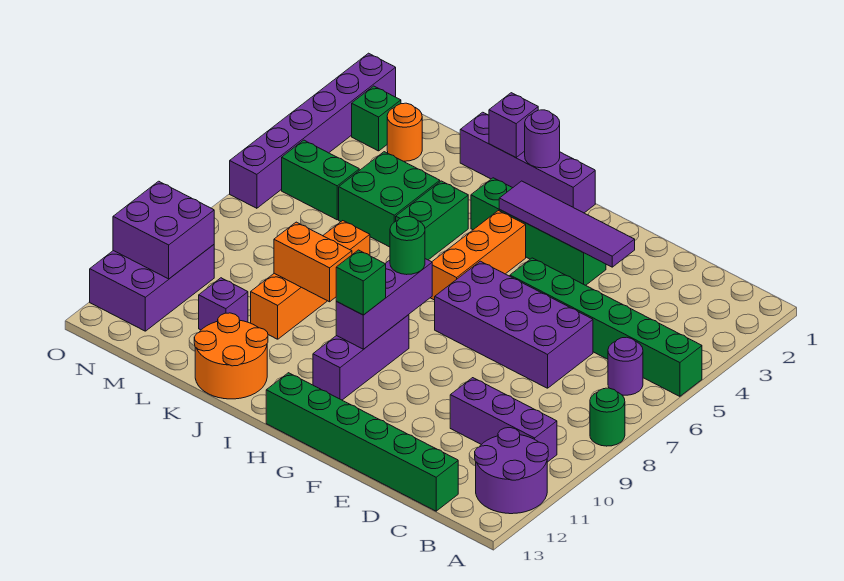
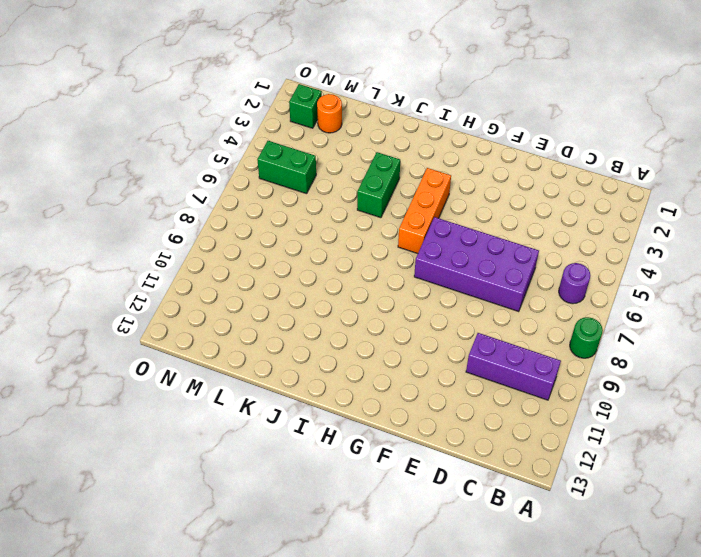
none -> green brick A5:F5 level 1
none -> purple round brick A11:B12 level 1
none -> green brick C13:H13 level 1

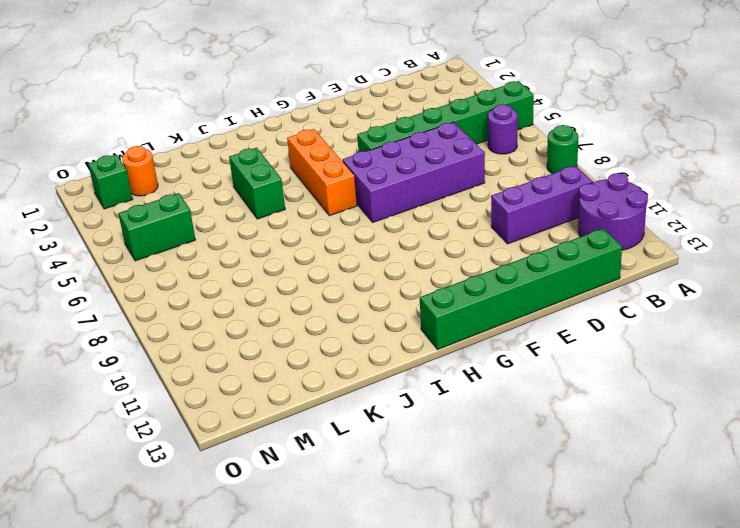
none -> green brick F3:I3 level 1
none -> purple brick H1:K1 level 1
none -> purple brick H9:H11 level 1

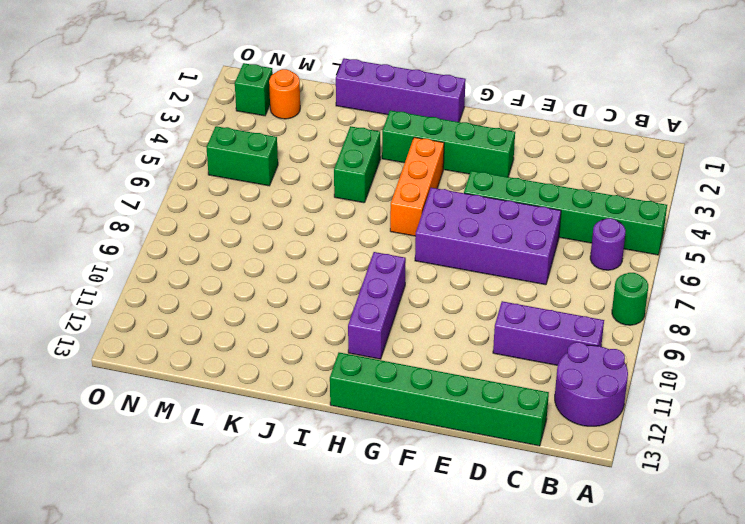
none -> orange round brick J12:K13 level 1
none -> green brick K4:L5 level 1
none -> orange brick K7:K10 level 1

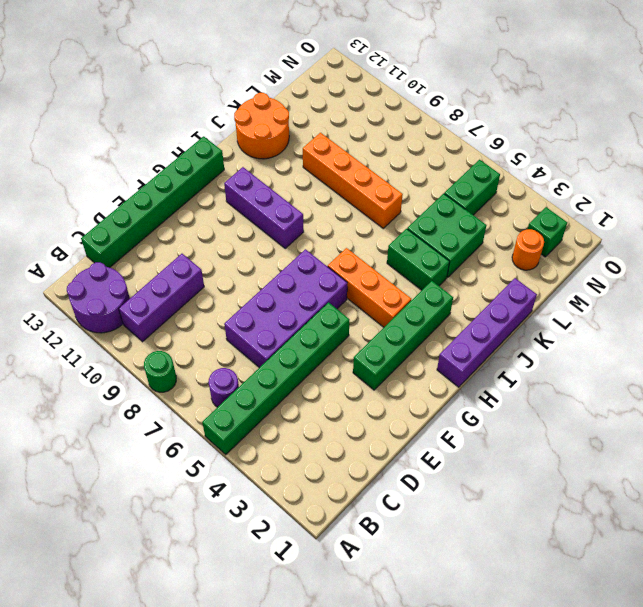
none -> purple brick L11 level 1
none -> purple brick N10:O12 level 1
none -> purple brick O1:O6 level 1

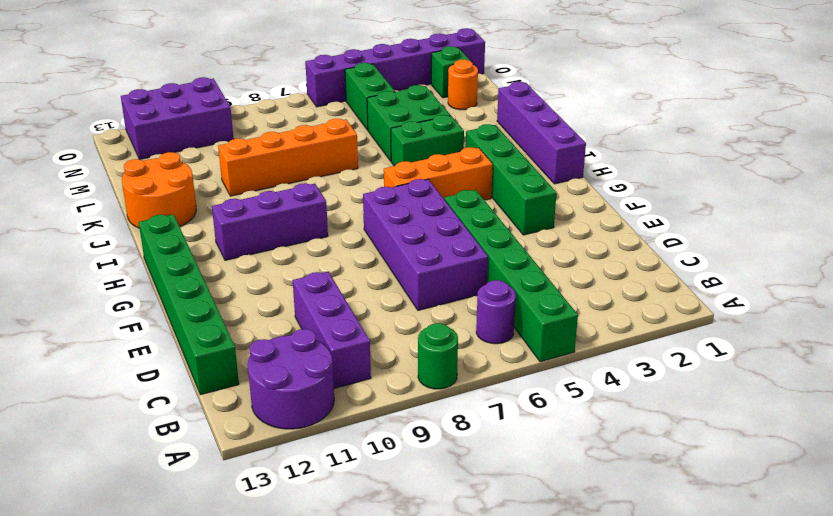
none -> purple brick L11 level 1
none -> purple tile E3:H3 level 2
none -> purple brick H8:H10 level 2

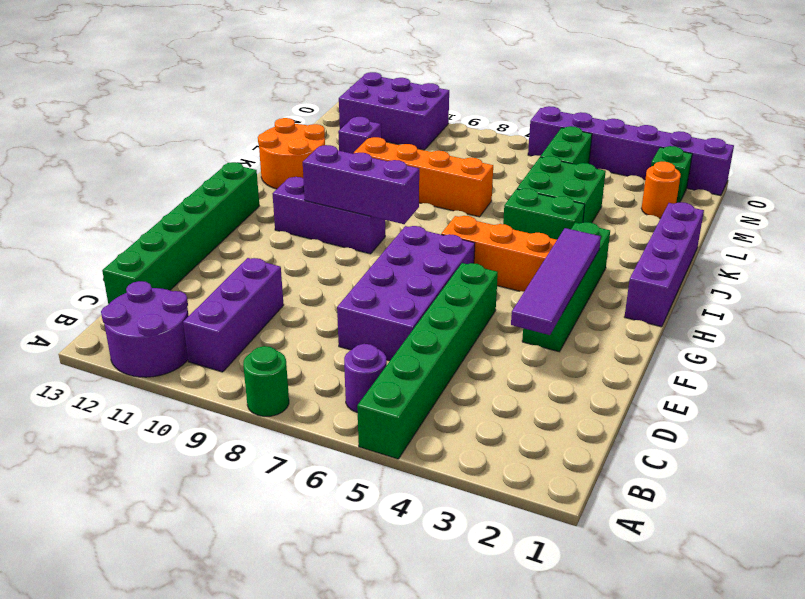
none -> purple round brick I1 level 2
none -> purple brick J1 level 2
none -> orange brick J9:K9 level 2

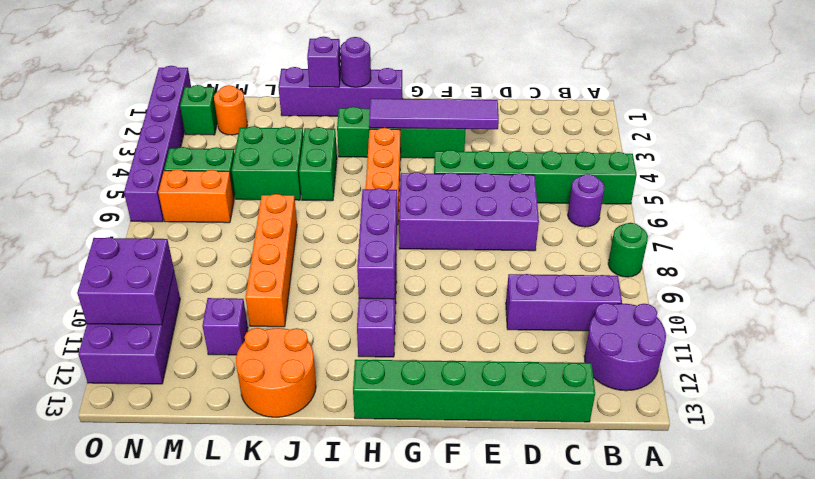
orange brick M6:N6 level 1 -> orange brick J9:K9 level 2
none -> green round brick H8 level 3
none -> green brick H10 level 3

